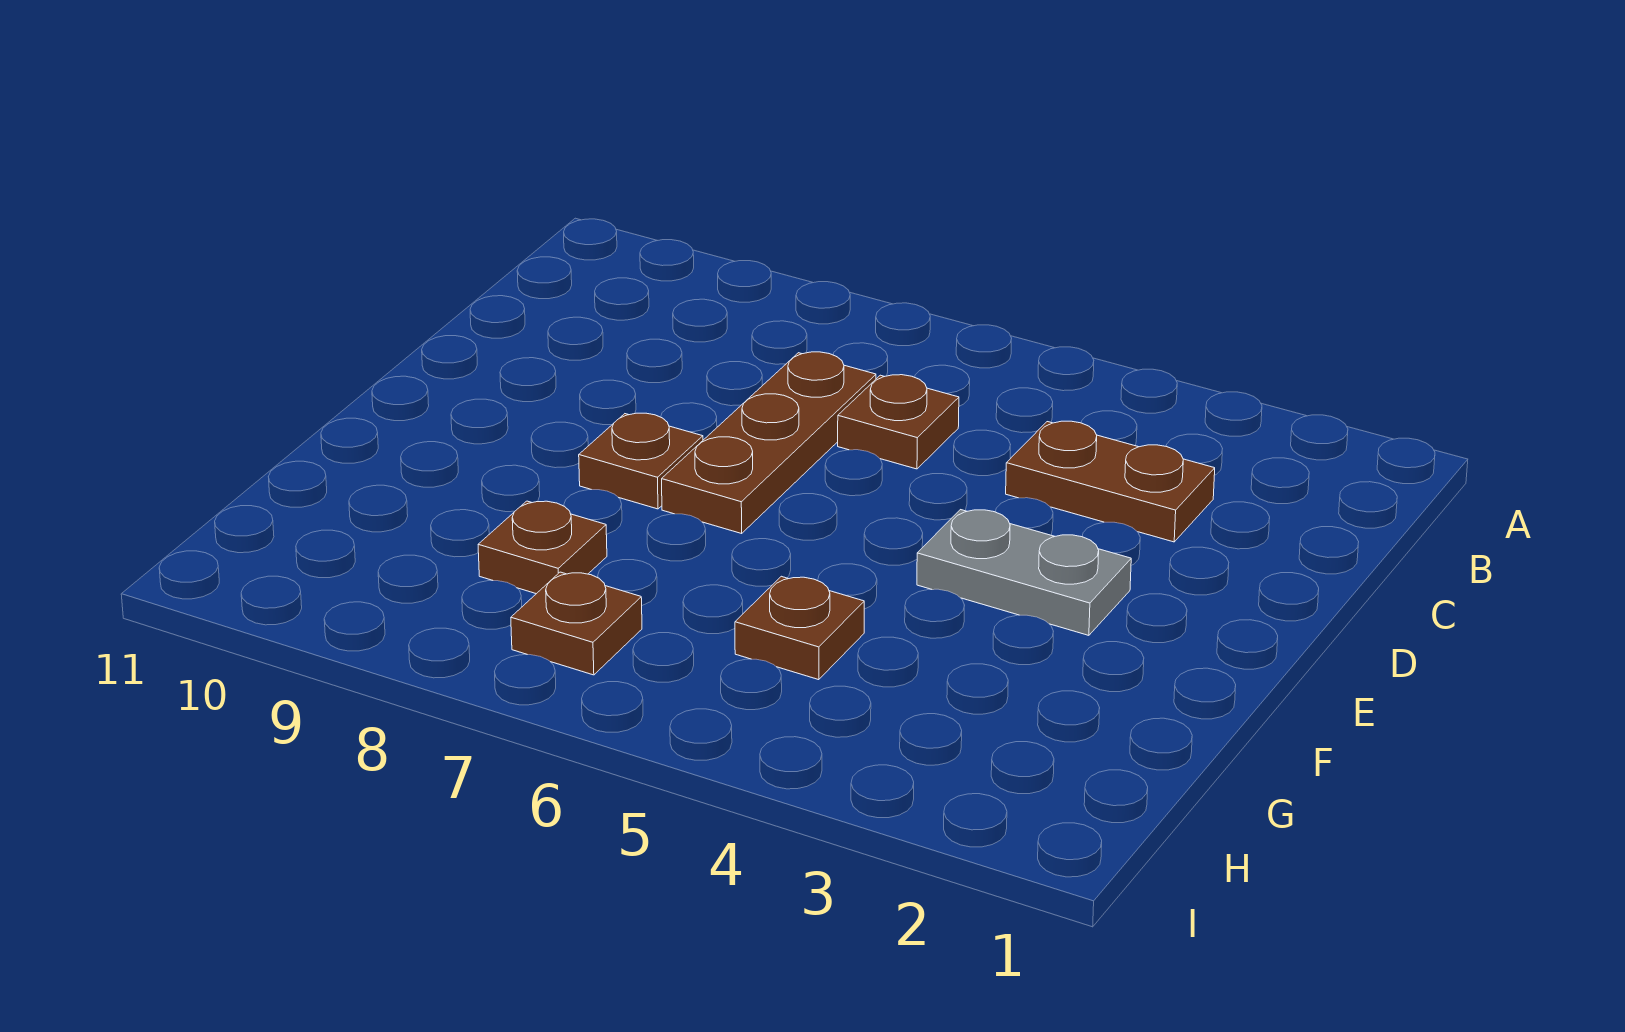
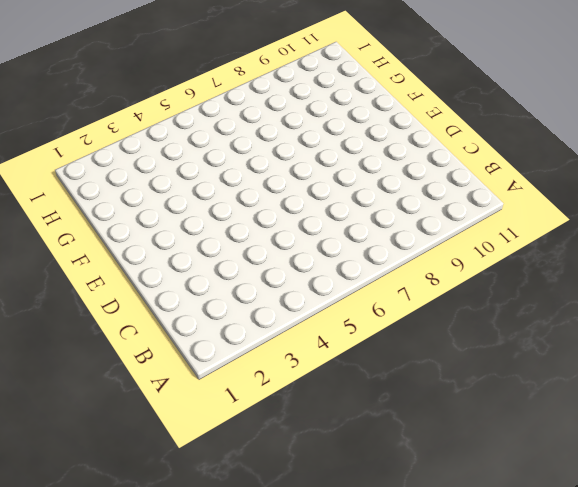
none -> brown plate C3:C4 level 1
none -> brown plate C6 level 1

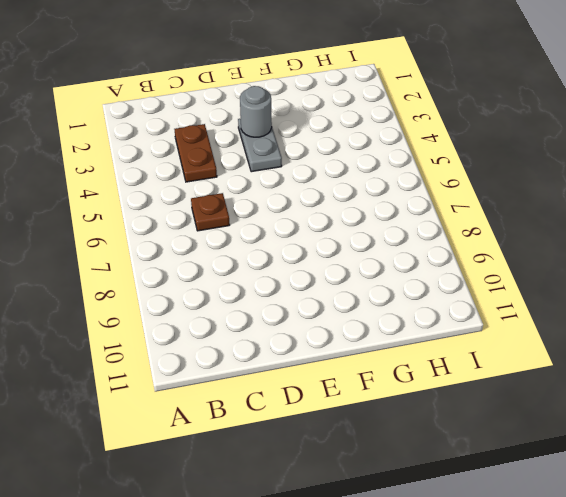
grey round brick E3 level 2 -> none
none -> brown plate C7:E7 level 1
none -> brown plate E8 level 1

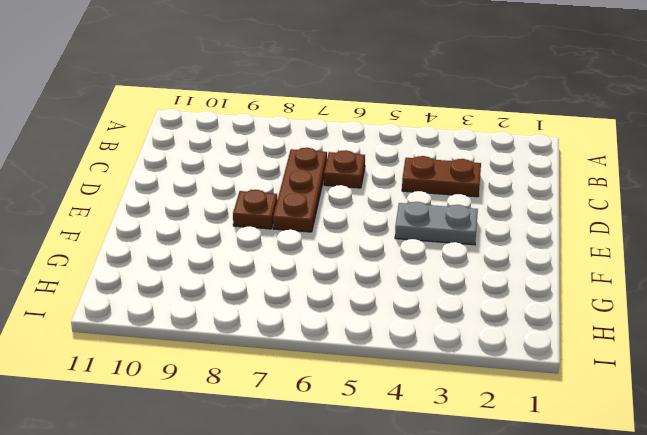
none -> brown plate G5 level 1
none -> brown plate G8 level 1

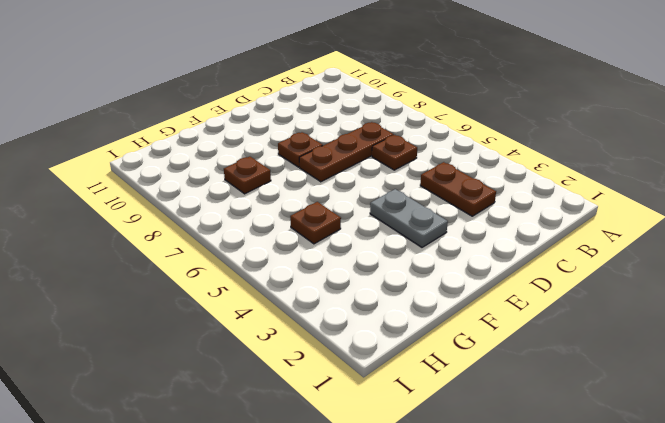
none -> brown plate H7 level 1

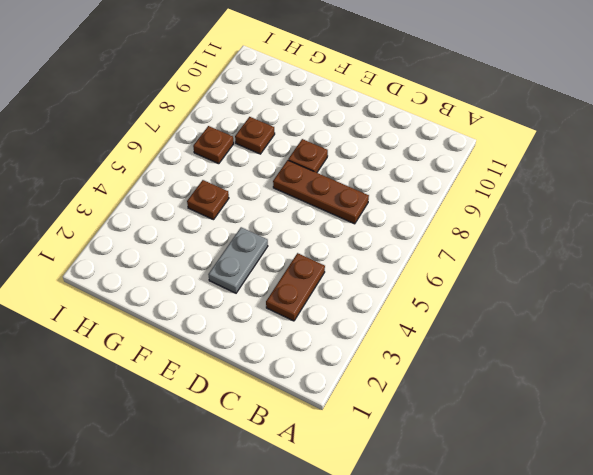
none -> brown plate C6 level 1

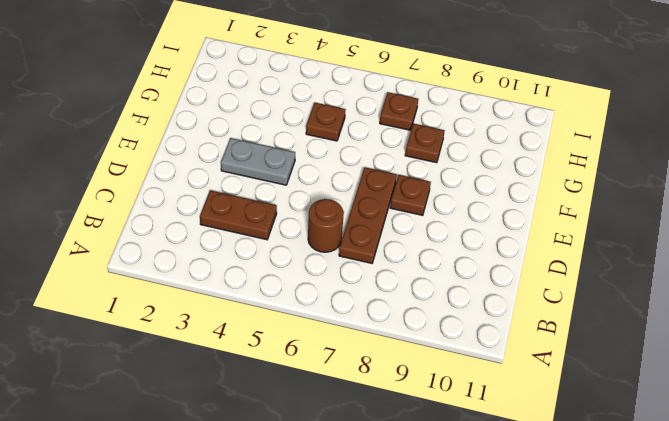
brown round brick C6 level 1 -> brown plate C6 level 1

